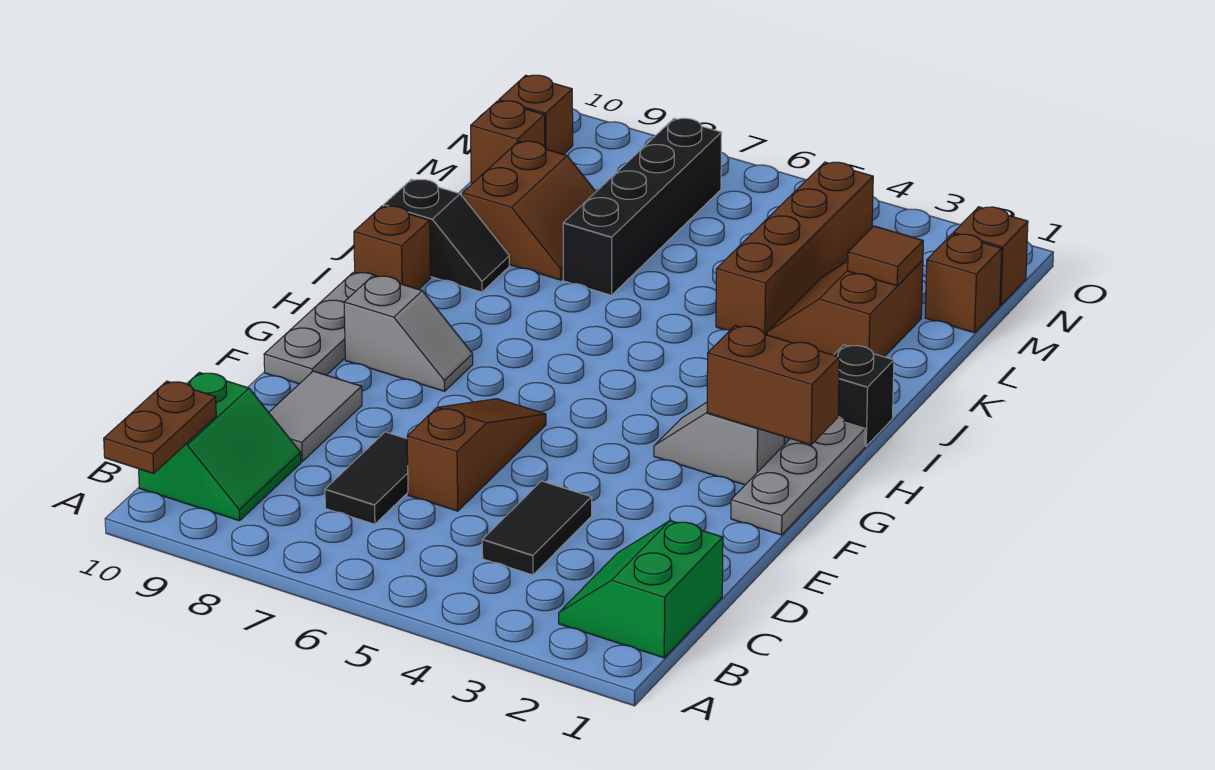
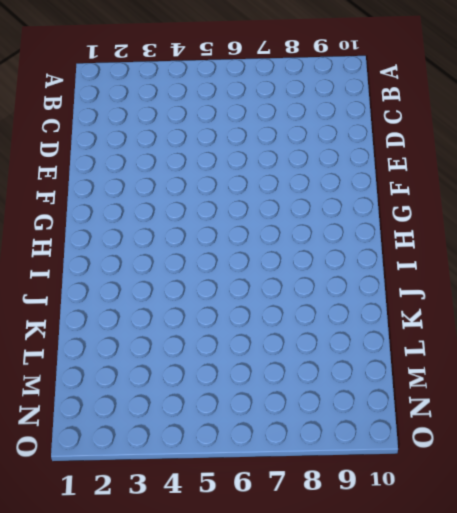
none -> green slope B1:C2 level 1 top 1
none -> green slope B9:C10 level 1 top 10
none -> black tile C4:D4 level 1

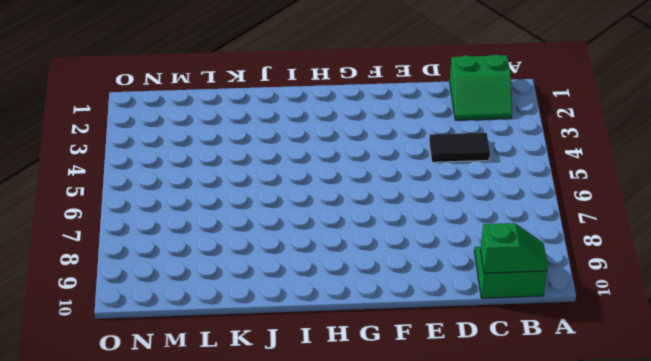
green slope B10:C10 level 2 top C -> brown plate A10:B10 level 2
none -> black tile C7:D7 level 1
none -> brown slope D6:F6 level 1 top D
none -> grey tile D9:E9 level 1

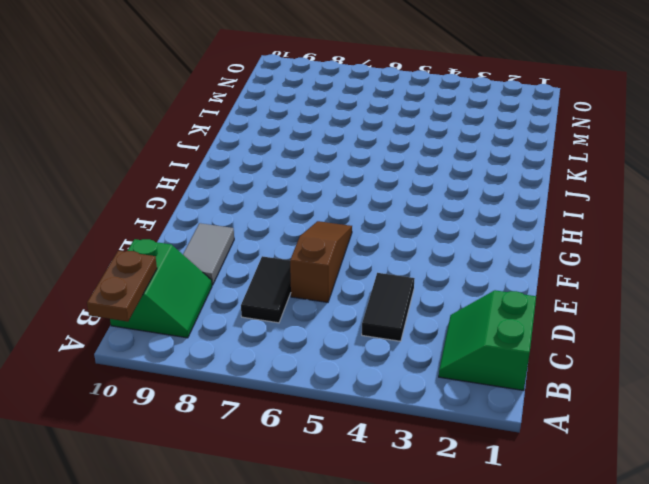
none -> grey plate F1:H1 level 1
none -> grey plate F10:H10 level 1
none -> grey slope G2:G3 level 1 top 2

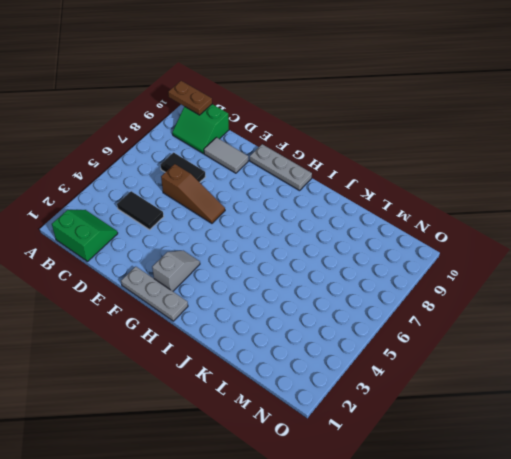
none -> grey slope G8:G9 level 1 top 9
none -> black brick I1 level 1
none -> brown brick I10 level 1

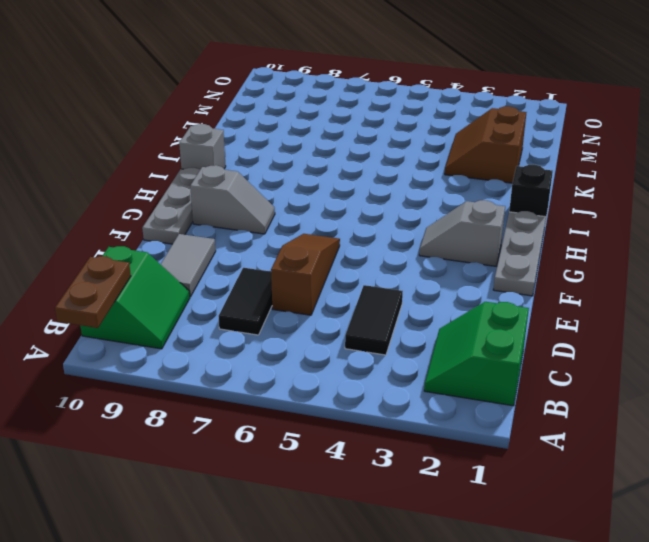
grey brick I10 level 1 -> brown brick I10 level 1
none -> black slope J9:J10 level 1 top 10
none -> brown brick K4:N4 level 1
none -> black brick K7:N7 level 1

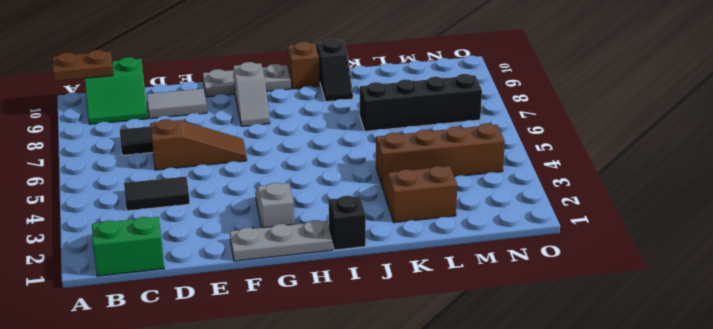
none -> brown slope K8:L9 level 1 top 9
none -> brown brick M1 level 1
none -> brown brick M10 level 1

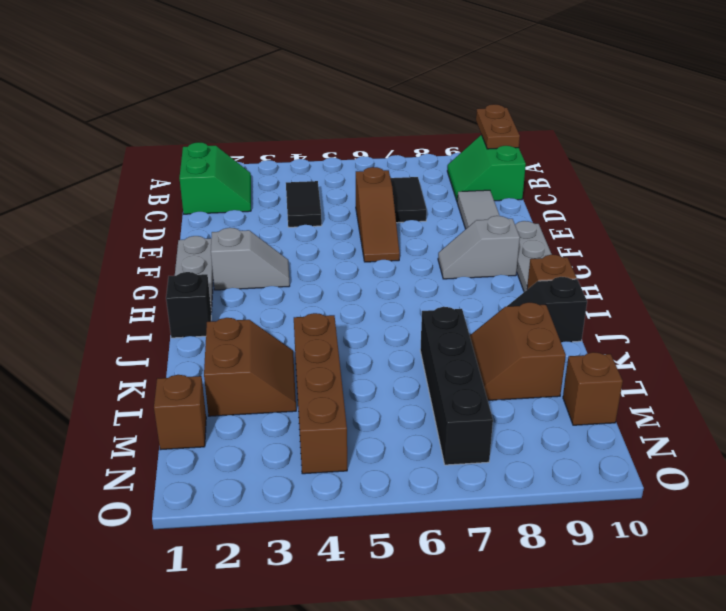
none -> brown brick N1 level 1
none -> brown brick N10 level 1
none -> brown brick G1:G2 level 2

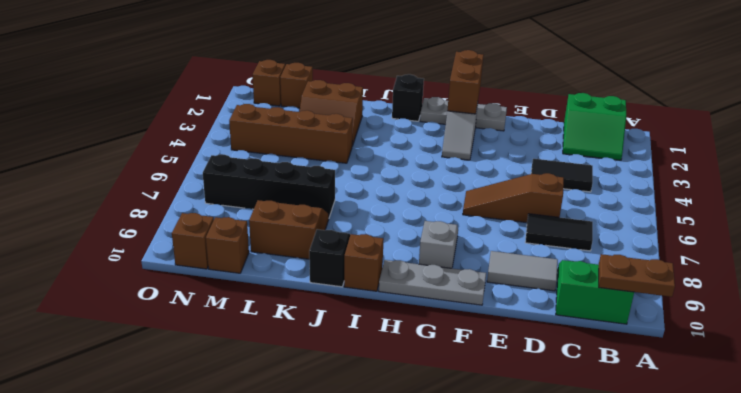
none -> brown tile L2 level 2

